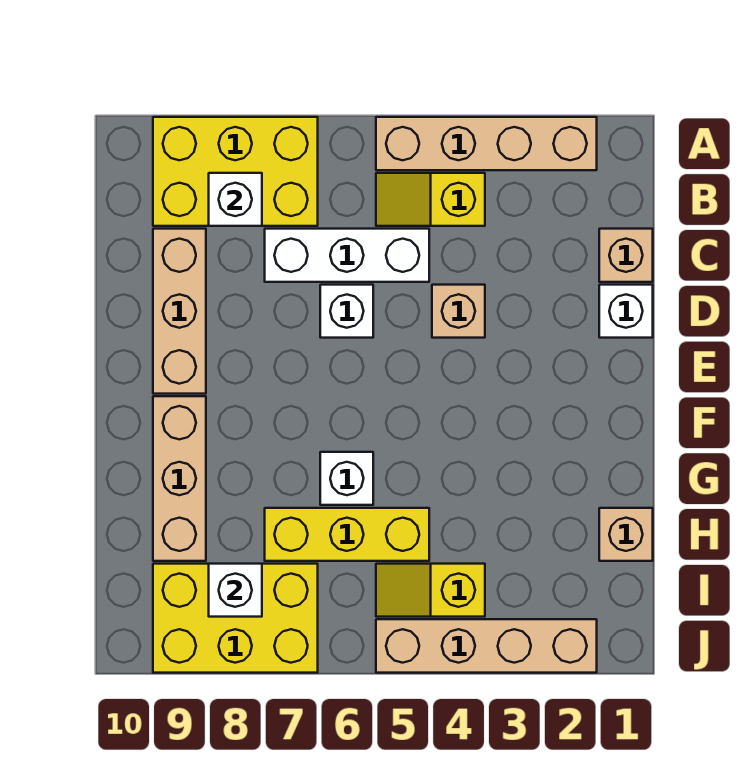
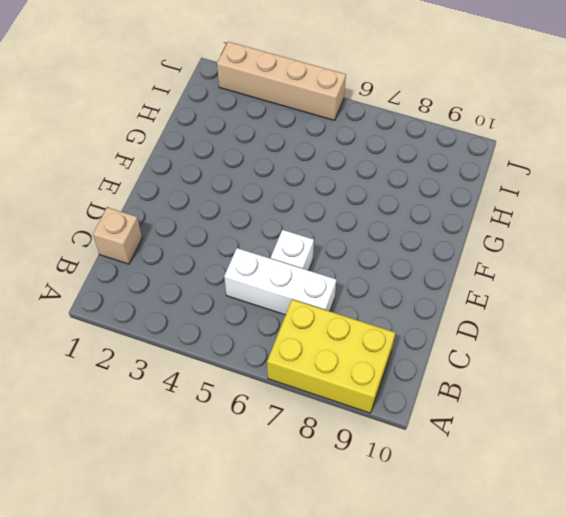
none -> tan brick A2:A5 level 1
none -> yellow slope B4:B5 level 1 top 4
none -> tan brick C9:E9 level 1

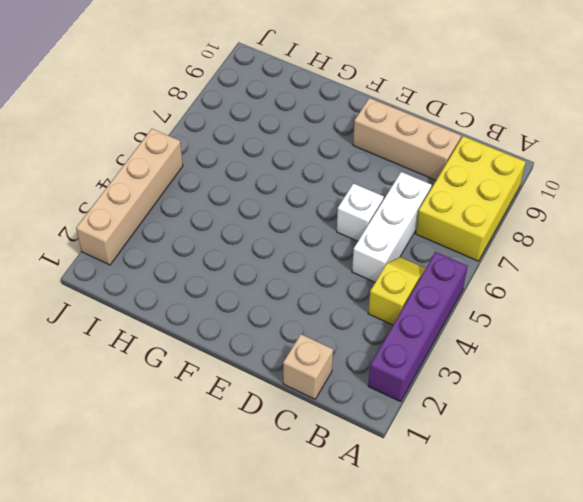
purple brick A2:A5 level 1 -> tan brick A2:A5 level 1
none -> white brick D1 level 1
none -> tan brick D4 level 1
none -> tan brick F9:H9 level 1

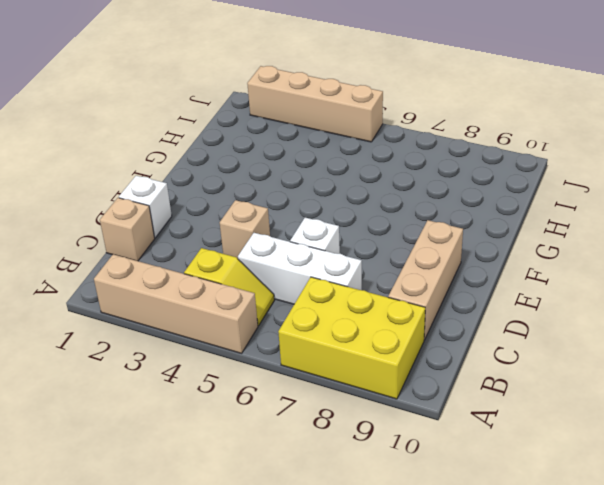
none -> tan brick F9:H9 level 1
none -> white brick G6 level 1
none -> tan brick H1 level 1

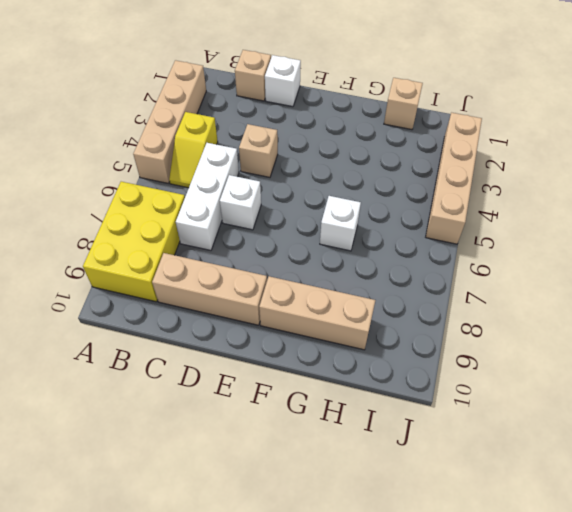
none -> yellow brick H5:H7 level 1
none -> yellow slope I4:I5 level 1 top 4
none -> yellow brick I7:J9 level 1

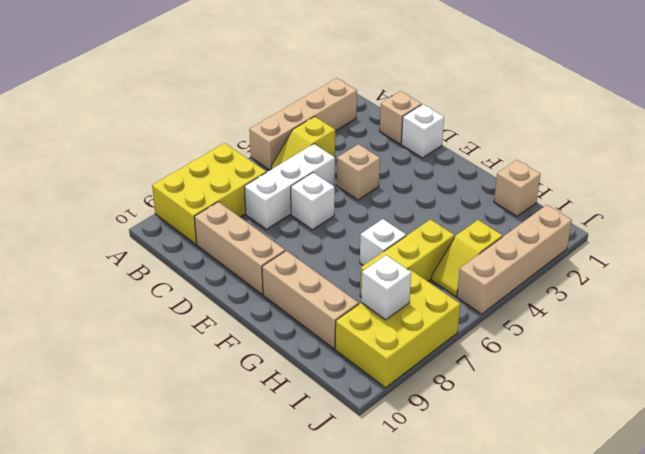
none -> white brick B8 level 2

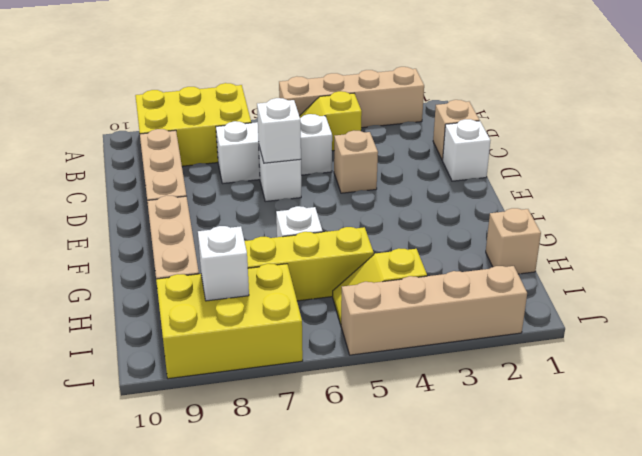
white brick D6 level 2 -> white brick B8 level 2

